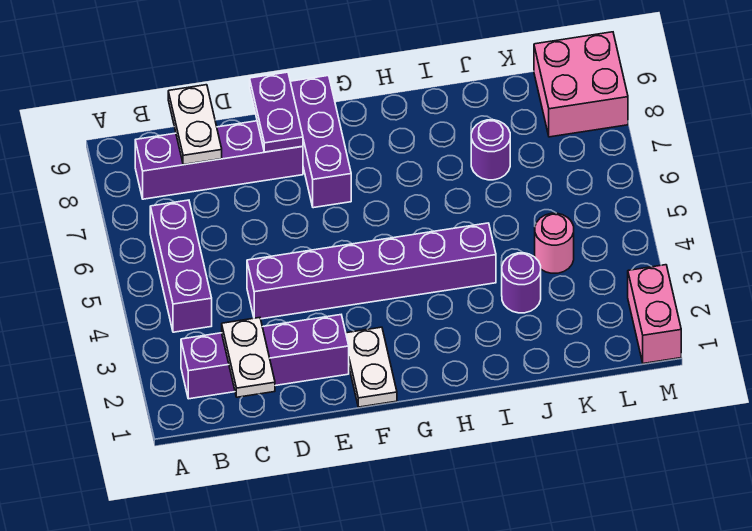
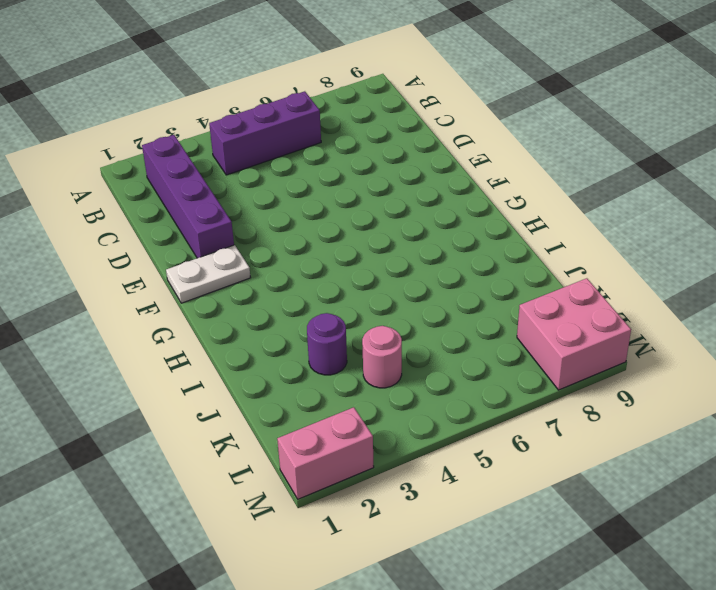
none -> purple brick B8:E8 level 1
none -> purple brick D4:I4 level 1
none -> purple brick F7:F9 level 1

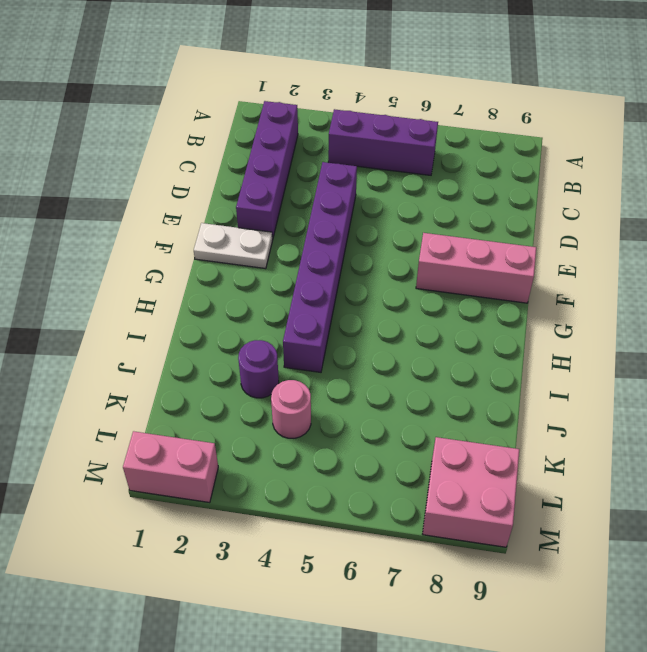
pink brick F7:F9 level 1 -> purple brick F7:F9 level 1
none -> purple brick B8:E8 level 1
none -> purple round brick J7 level 1
none -> white plate C1:C2 level 2

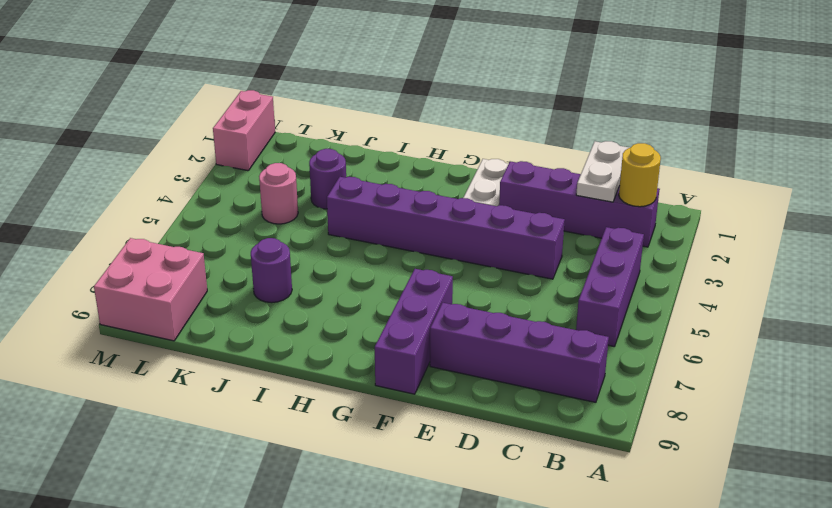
yellow round brick B2 level 2 -> none
none -> white plate C8:C9 level 2
none -> purple plate E8:E9 level 2

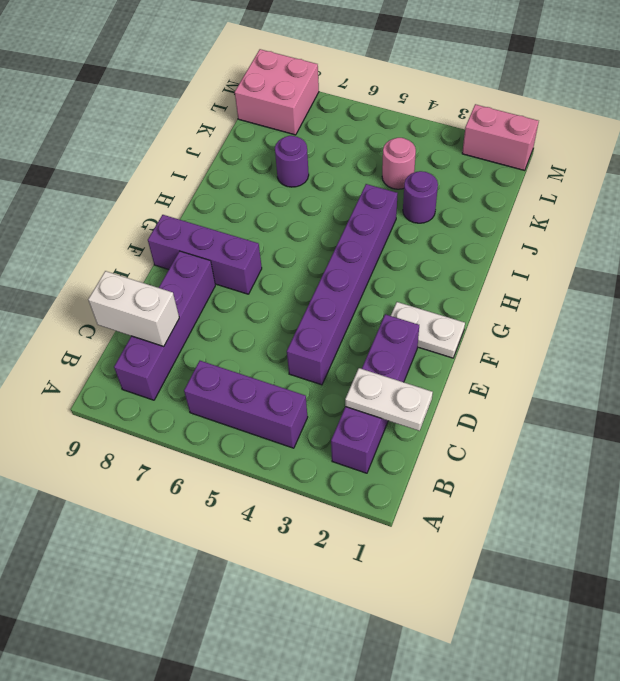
white brick C8:C9 level 2 -> white plate C8:C9 level 2
none -> purple plate E8:E9 level 2

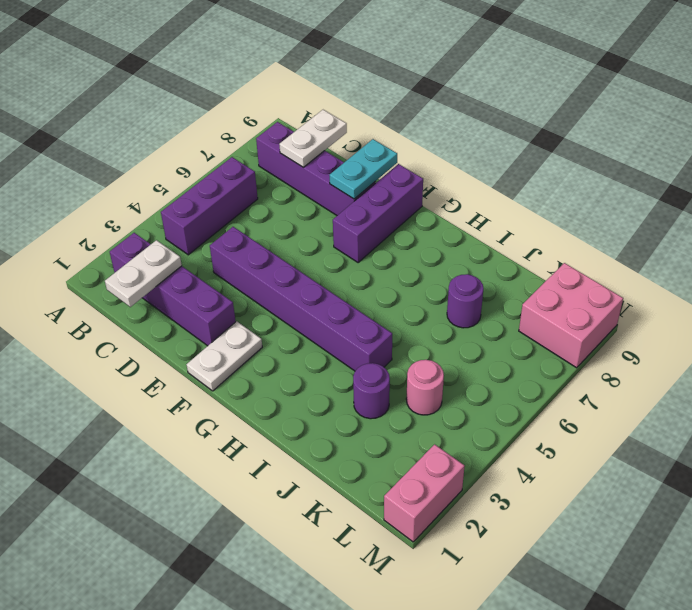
cyan plate E8:E9 level 2 -> purple plate E8:E9 level 2

